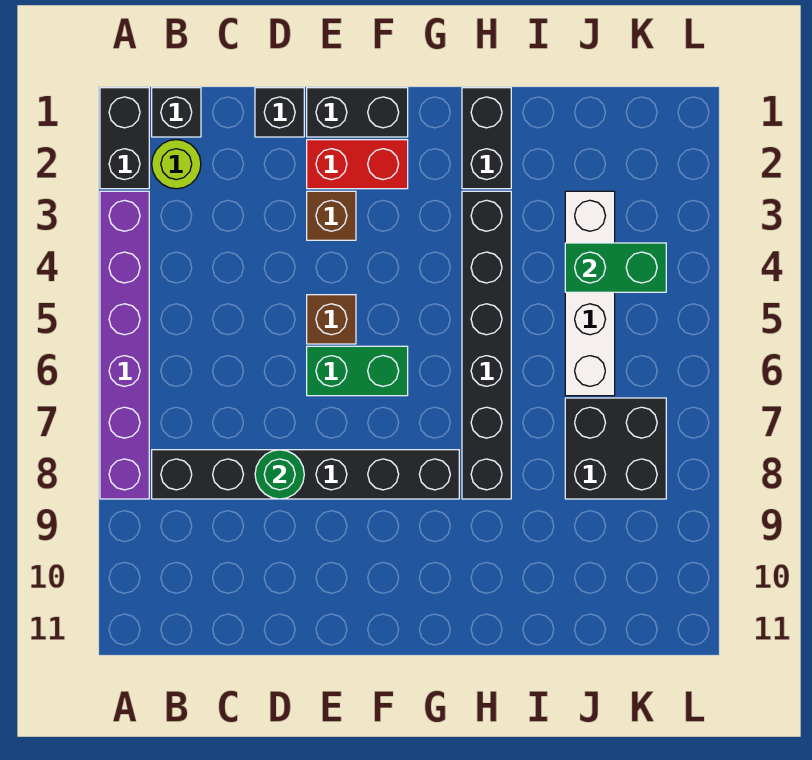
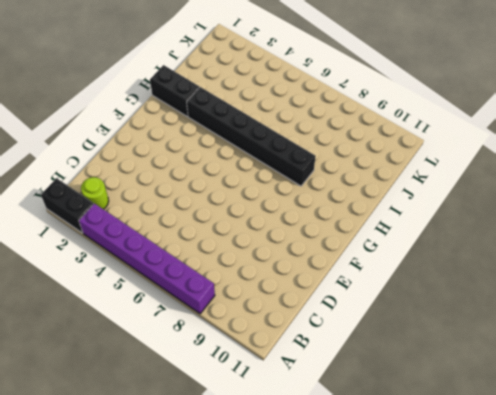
none -> black brick B1 level 1
none -> black brick B8:G8 level 1
none -> black brick D1 level 1

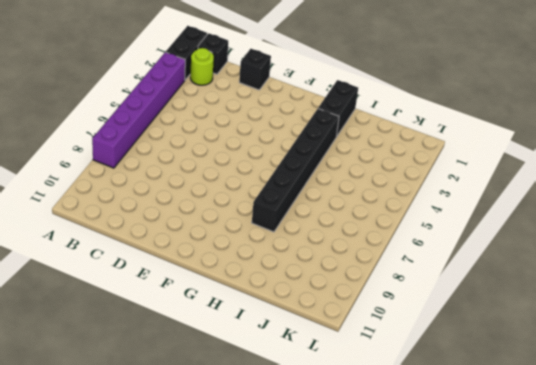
none -> black brick B8:G8 level 1
none -> black brick E1:F1 level 1
none -> red brick E2:F2 level 1

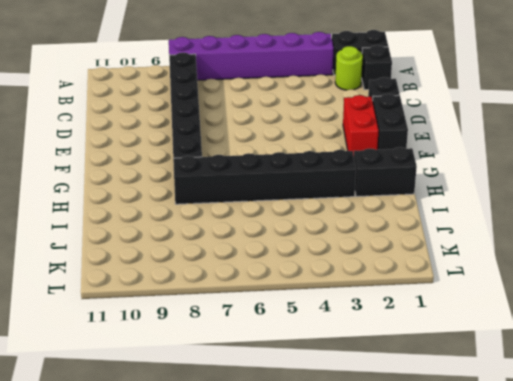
none -> brown brick E3 level 1
none -> brown brick E5 level 1
none -> green brick E6:F6 level 1

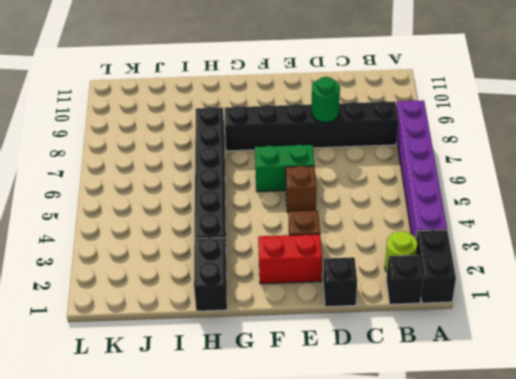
none -> black brick E1:F1 level 1
none -> white brick J3:J6 level 1
none -> black brick J7:K8 level 1

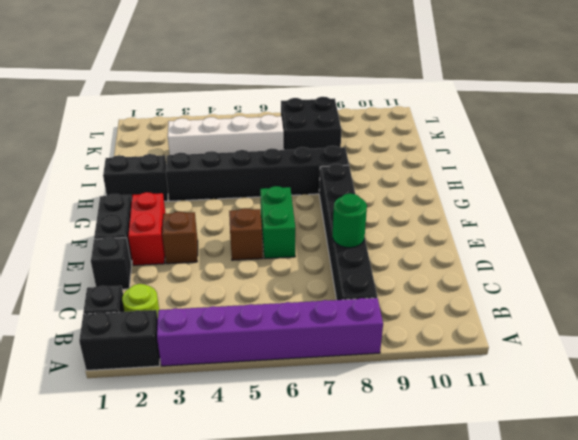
none -> green brick J4:K4 level 2

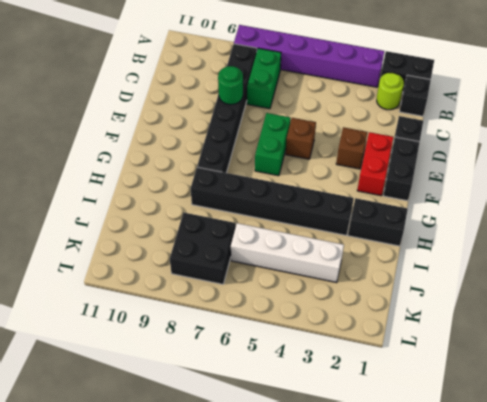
green brick B7:C7 level 1 -> green brick J4:K4 level 2

